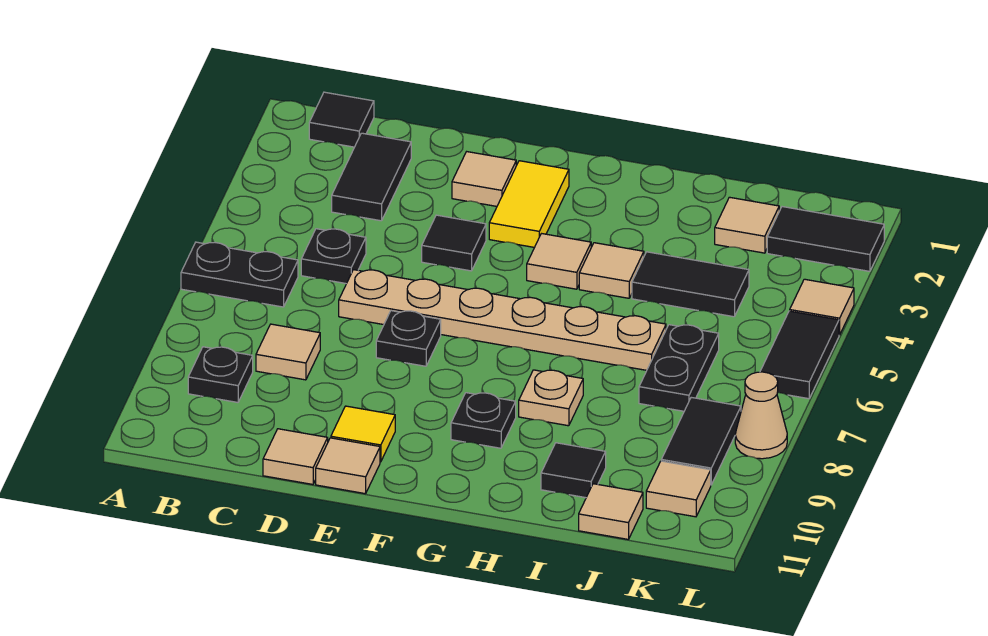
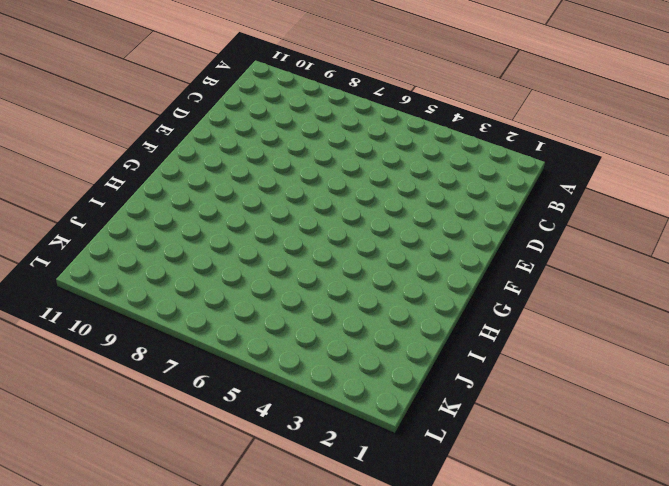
none -> black plate A6:B6 level 1
none -> black tile B1 level 1
none -> black plate B9 level 1

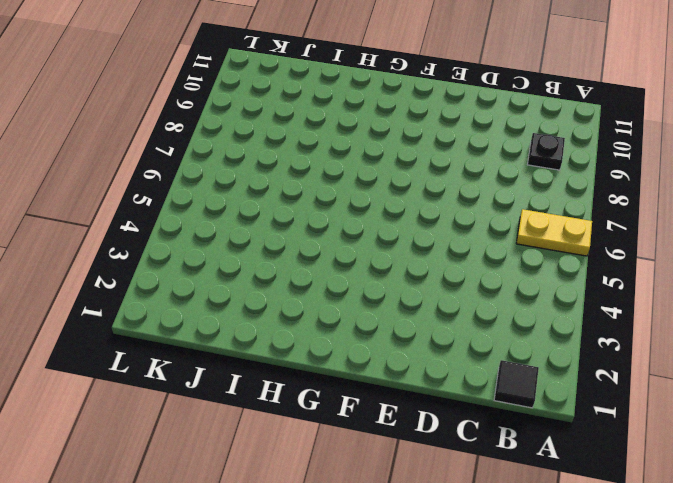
yellow plate A6:B6 level 1 -> black plate A6:B6 level 1
none -> black tile C2:C3 level 1
none -> black plate C5 level 1
none -> tan tile C8 level 1

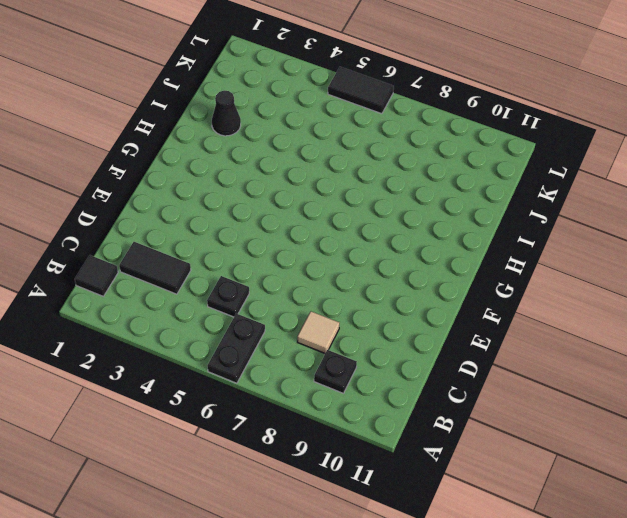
black cone I2 level 1 -> none
none -> tan plate D6:I6 level 1
none -> tan tile D11 level 1
none -> tan tile E2 level 1

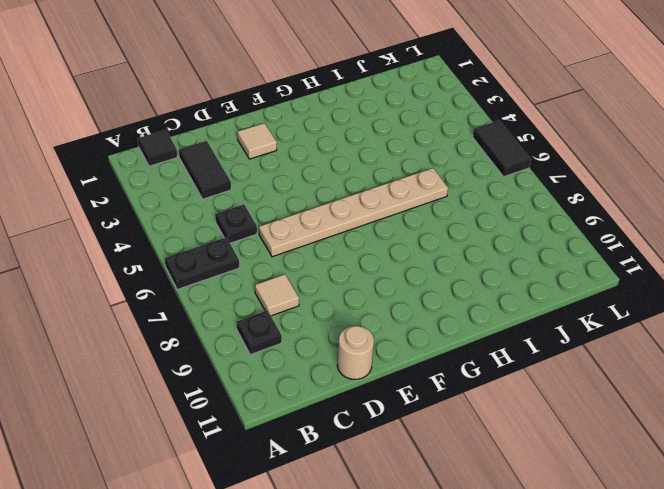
tan round brick D11 level 1 -> tan tile D11 level 1
none -> black tile E4 level 1
none -> black plate E7 level 1
none -> yellow tile E10 level 1

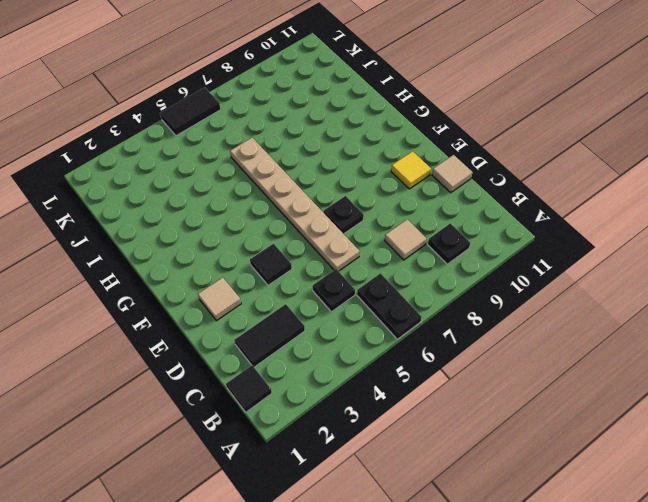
none -> tan tile E11 level 1
none -> yellow tile F2:F3 level 1
none -> tan tile G4 level 1

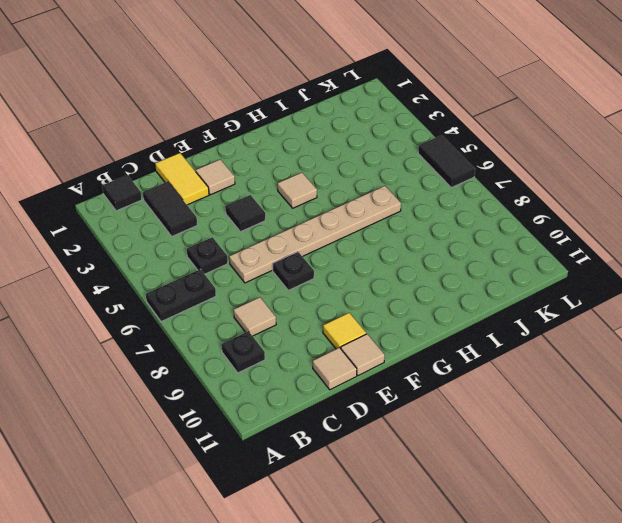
yellow tile D1:D2 level 1 -> yellow tile F2:F3 level 1
none -> black plate G9 level 1
none -> tan tile H4 level 1
none -> tan plate H8 level 1

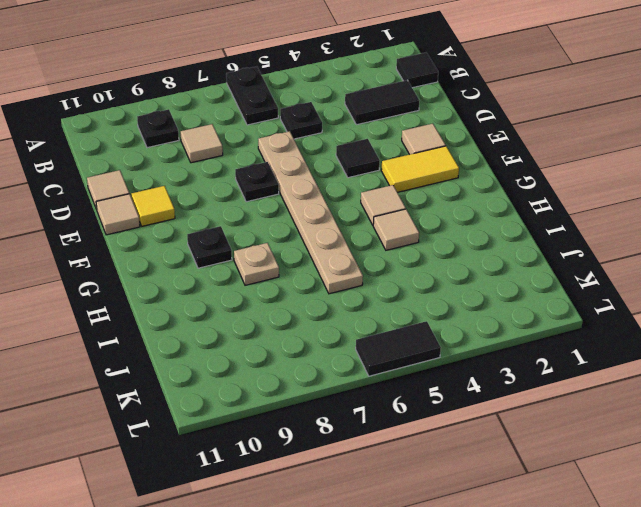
none -> black tile I4:J4 level 1
none -> black tile I10 level 1
none -> tan tile J2 level 1

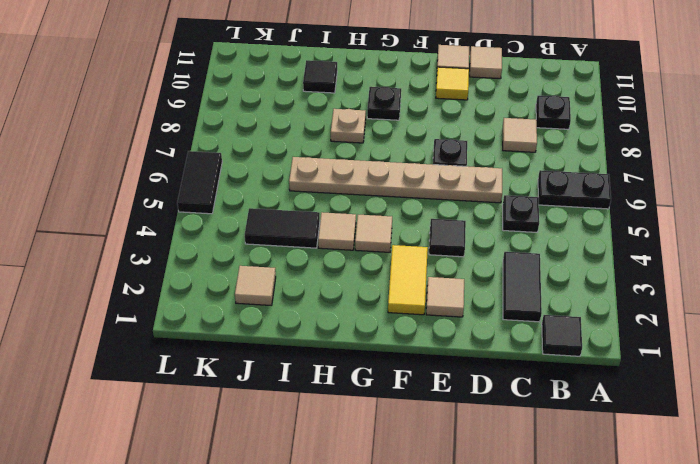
none -> black plate J6:J7 level 1
none -> tan tile J11 level 1
none -> black tile K2:L2 level 1

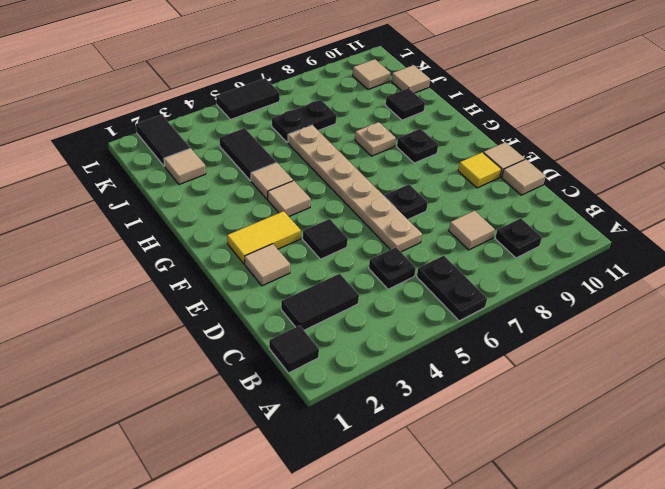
none -> black tile K8:K9 level 1
none -> tan tile L4 level 1
none -> tan cone L8 level 1

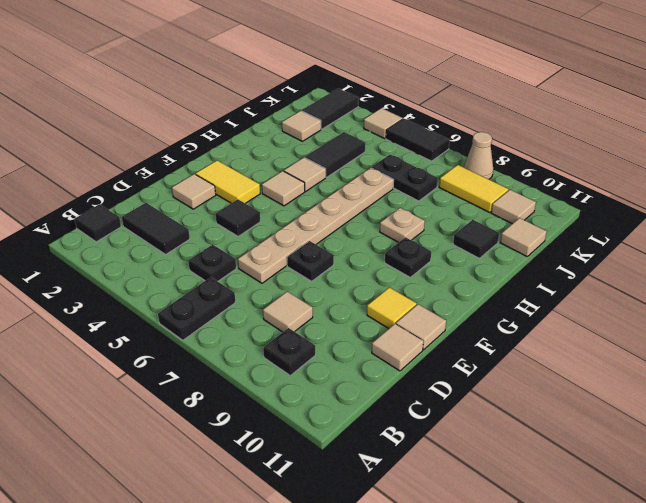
yellow tile K8:K9 level 1 -> black tile K8:K9 level 1

